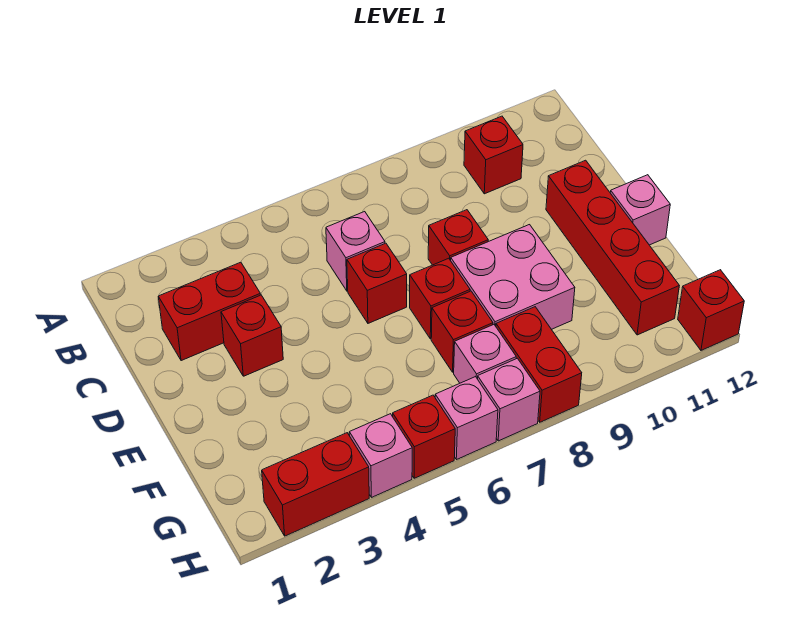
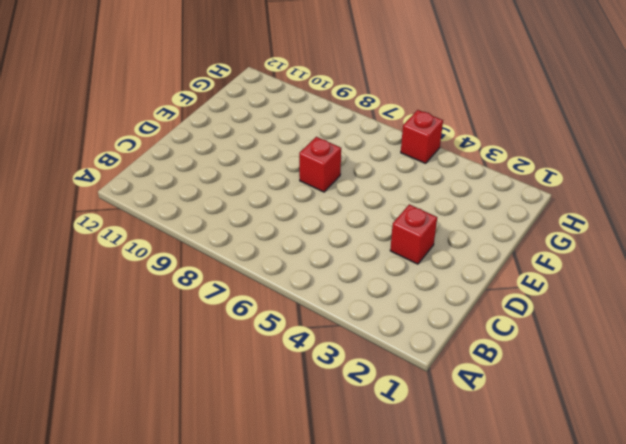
none -> red brick B10 level 1
none -> red brick C2:C3 level 1
none -> pink brick C6 level 1

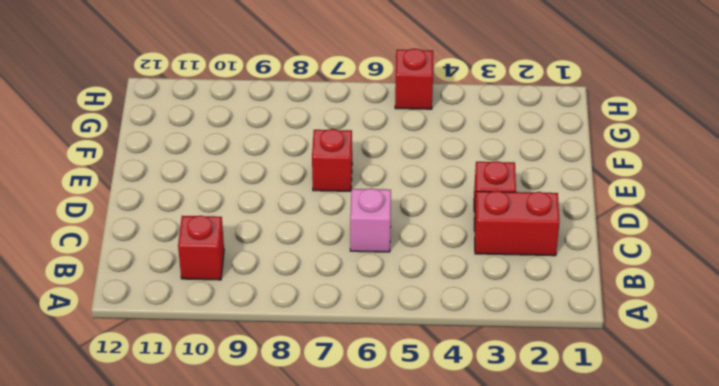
none -> red brick D6 level 1
none -> red brick D8 level 1
none -> red brick D11:G11 level 1

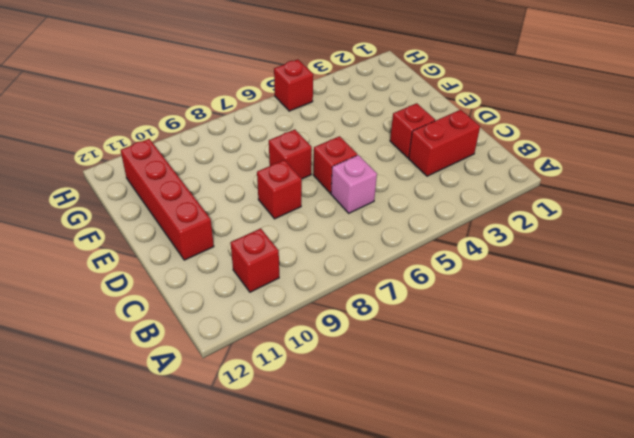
none -> pink brick E8:F9 level 1
none -> pink brick E12 level 1
none -> red brick F7 level 1

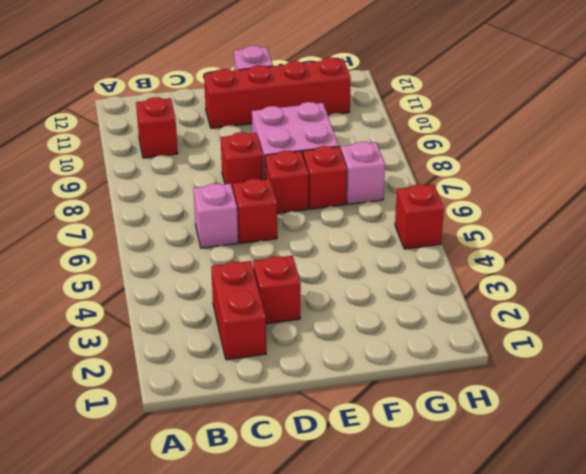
none -> red brick G8:H8 level 1
none -> red brick H2:H3 level 1
none -> pink brick H4 level 1

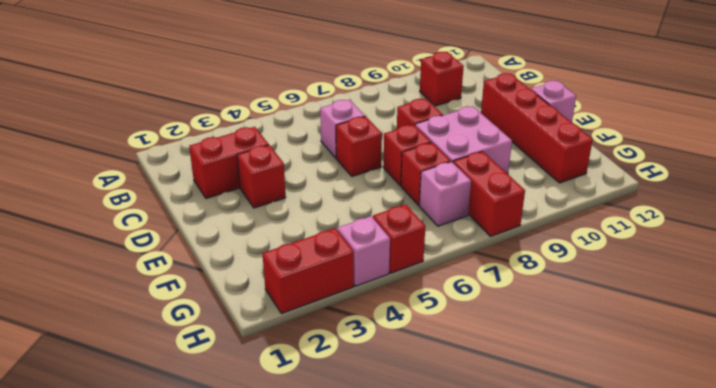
none -> pink brick H6 level 1
none -> pink brick H7 level 1
none -> red brick H12 level 1

